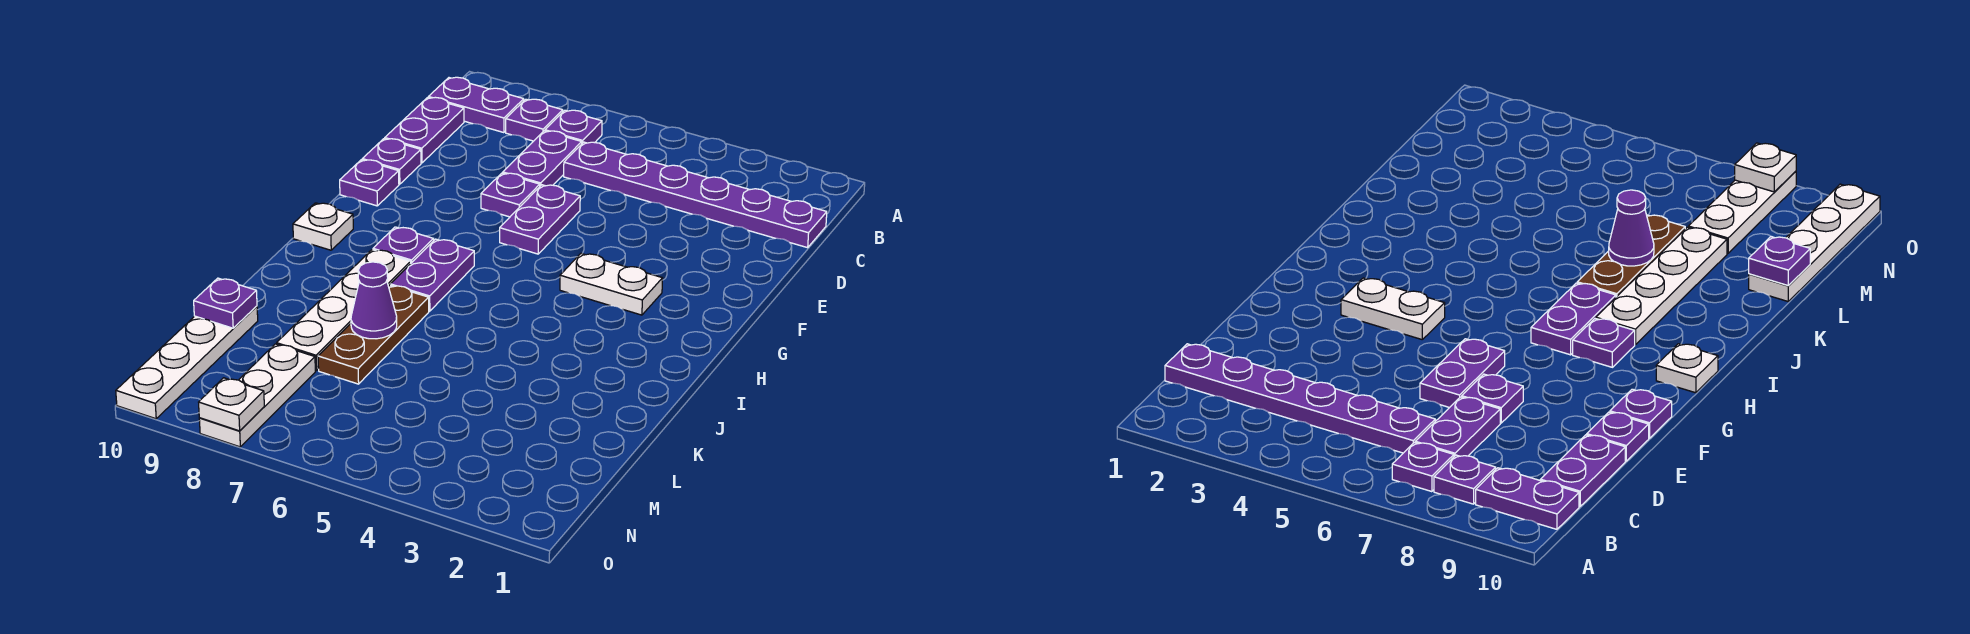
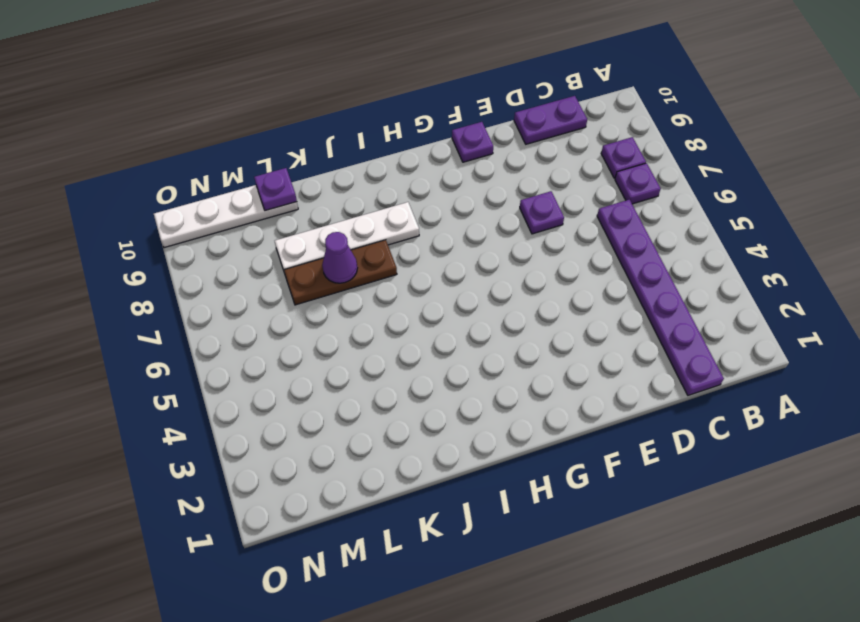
none -> purple plate B9:B10 level 1
none -> purple plate C7:D7 level 1
none -> purple plate E6:F6 level 1

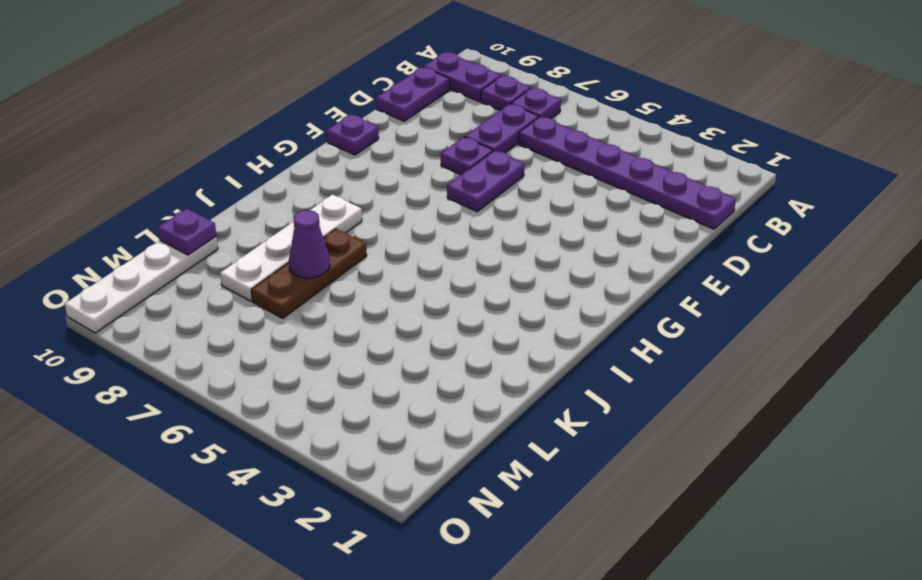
none -> purple plate E10 level 1
none -> white plate G3:G4 level 1
none -> purple plate H7:I7 level 1

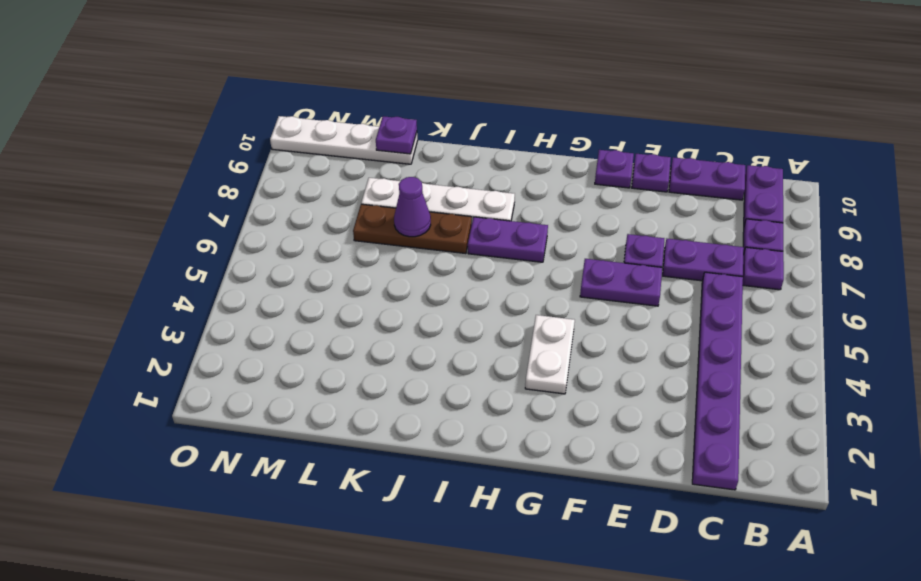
none -> purple plate H8 level 1
none -> white plate H10 level 1
none -> white plate M8:O8 level 1

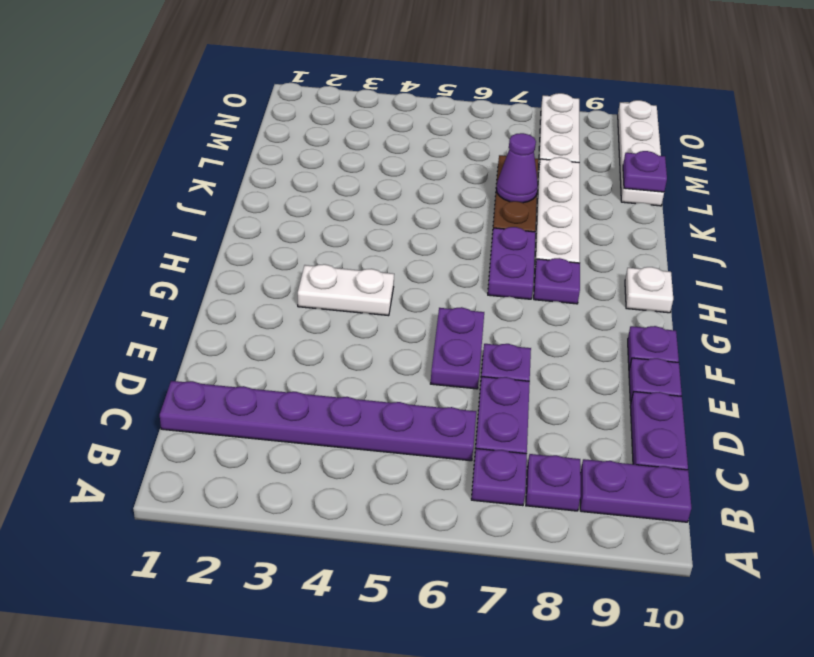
none -> white plate O8 level 2

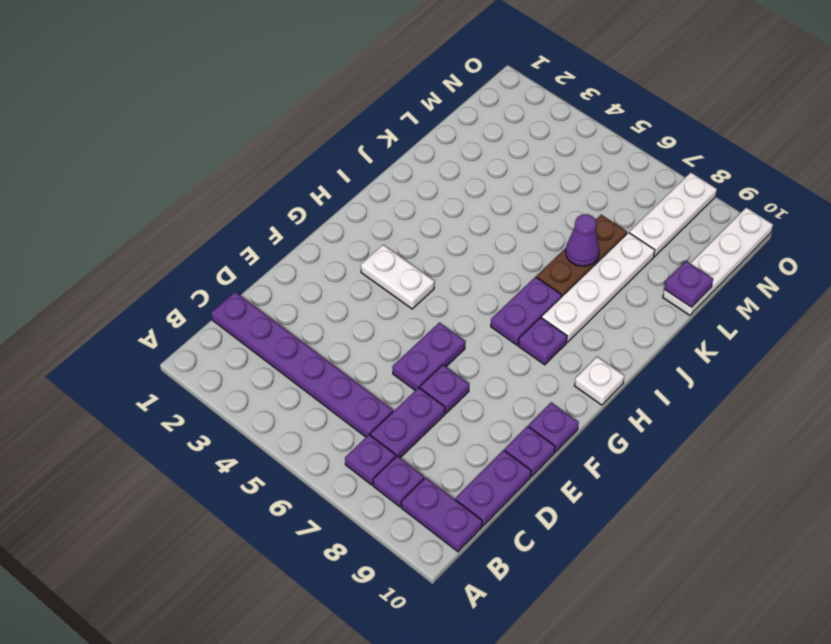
none -> white plate O8 level 2

